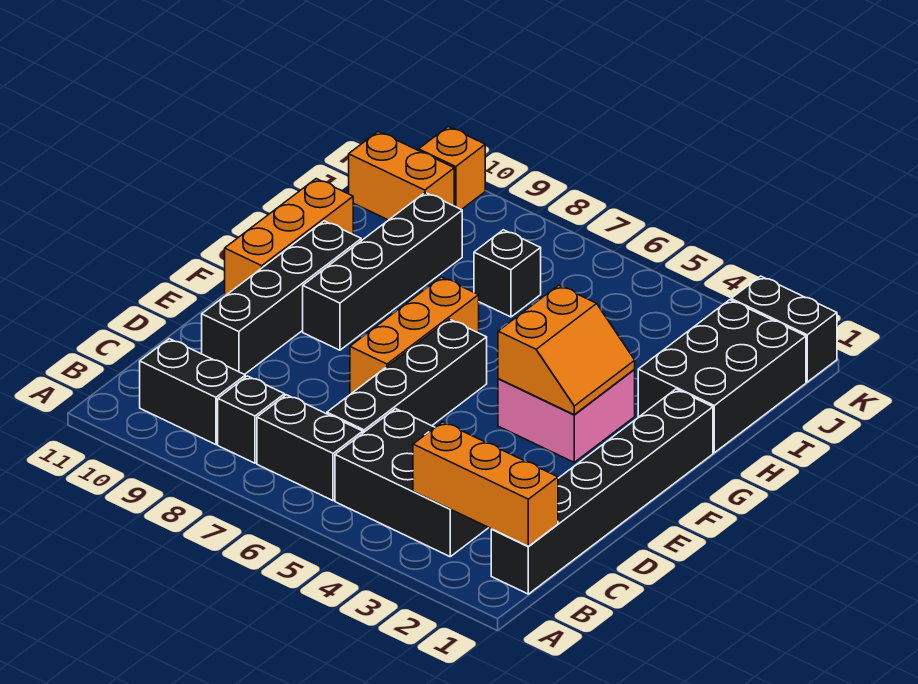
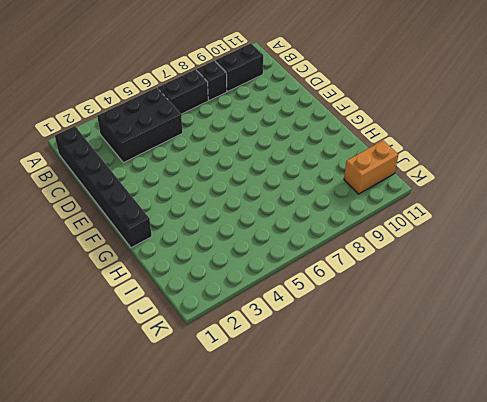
none -> black brick C6:F6 level 1
none -> black brick D10:G10 level 1
none -> orange brick E7:G7 level 1

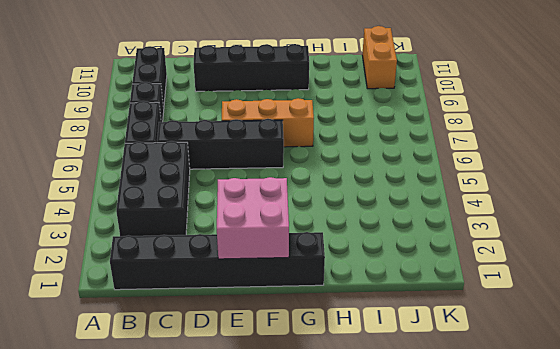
pink brick E1:F2 level 2 -> pink brick F3:G4 level 1
none -> black brick F9:I9 level 1
none -> orange brick F11:H11 level 1
none -> black brick H1:J2 level 1

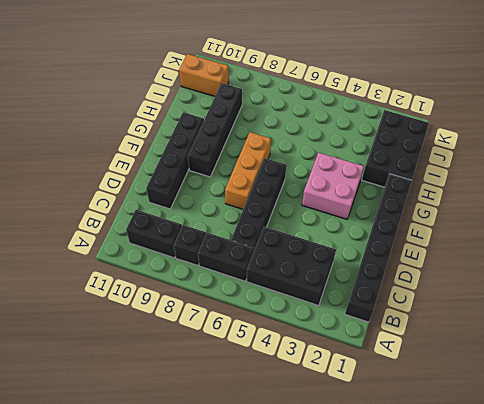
none -> orange brick F11:H11 level 1
none -> black brick I7 level 1
none -> black brick K1:K2 level 1

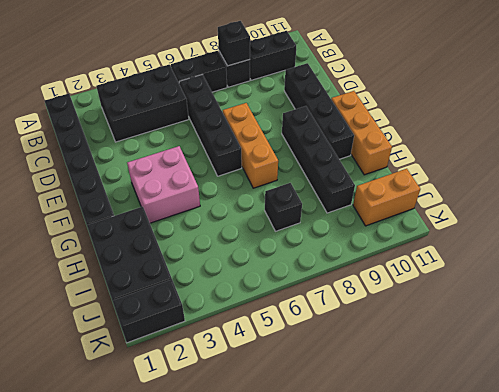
black brick B8 level 2 -> none
none -> orange brick K10 level 1
none -> orange brick B1:B3 level 2
none -> orange slope F3:G4 level 2 top 4

